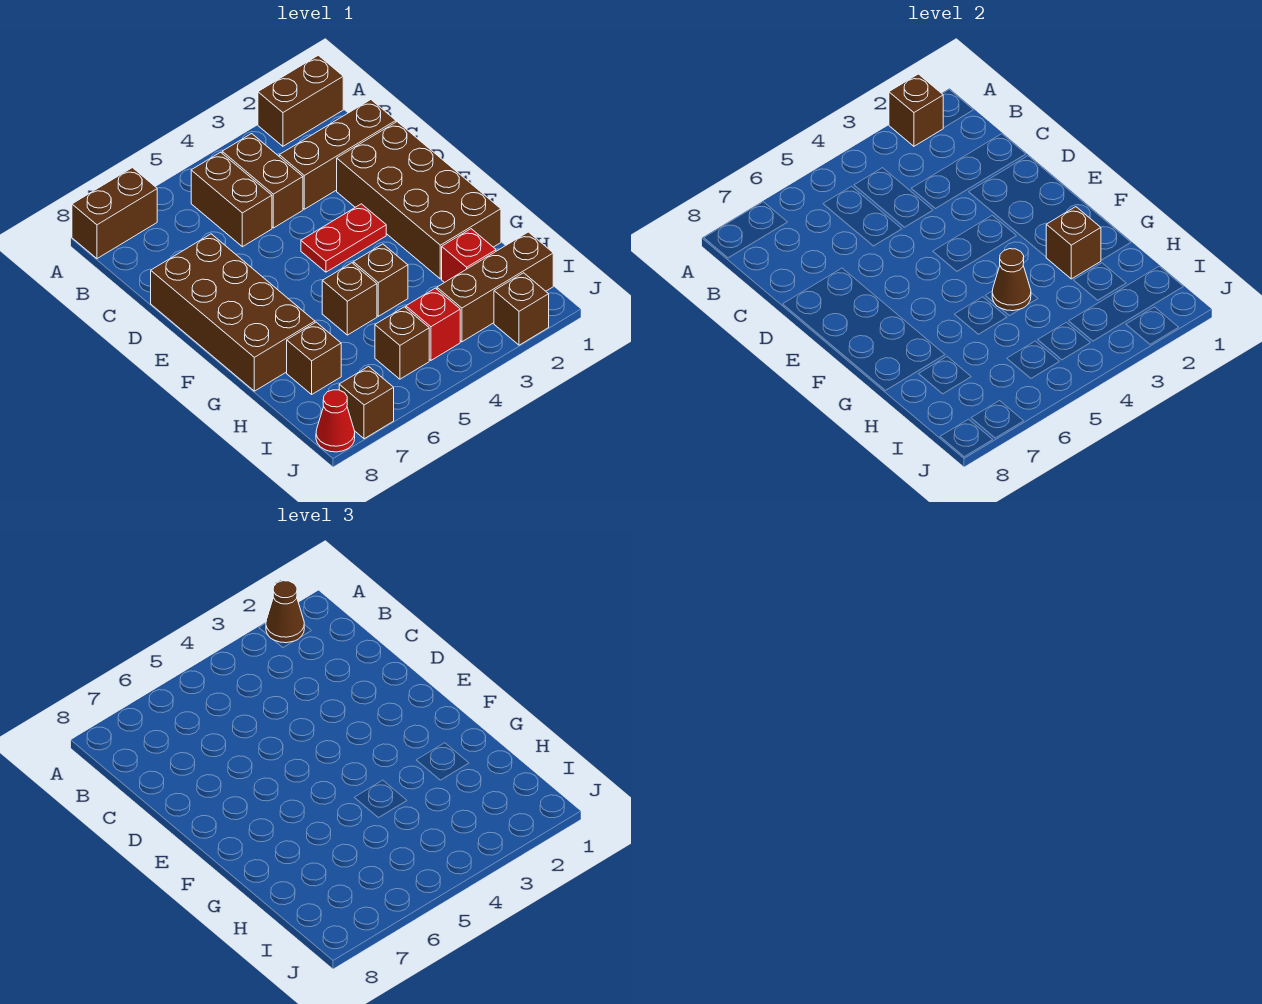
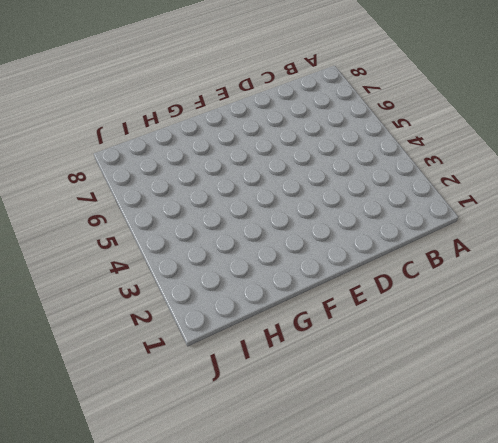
none -> brown brick A1:A2 level 1
none -> brown brick A7:A8 level 1
none -> brown brick B4:C4 level 1

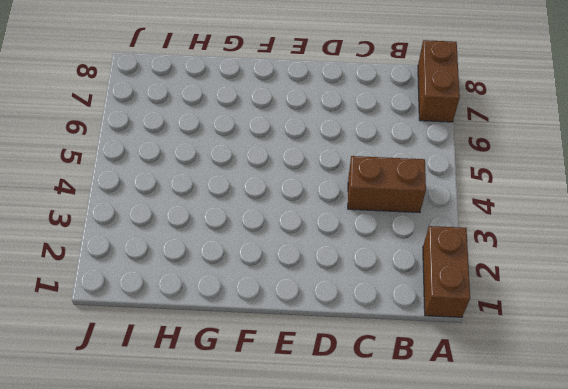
none -> brown brick B5:C5 level 1
none -> brown brick C1:C3 level 1
none -> brown brick D1:G2 level 1

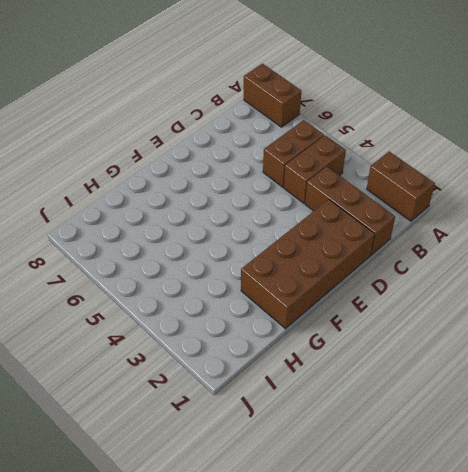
none -> brown brick D7:G8 level 1
none -> red plate E3:E4 level 1
none -> brown brick G4 level 1

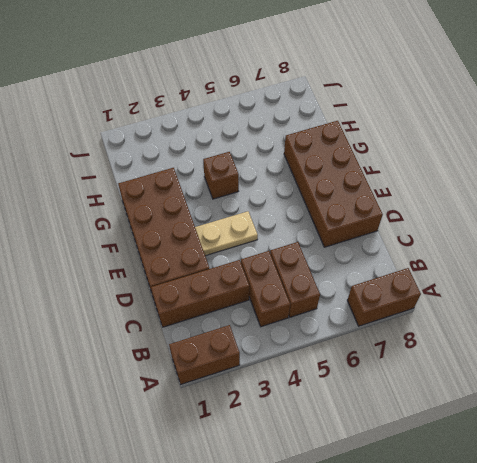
tan plate E3:E4 level 1 -> red plate E3:E4 level 1
none -> brown brick G5 level 1
none -> red brick H2 level 1
none -> brown brick H7 level 1

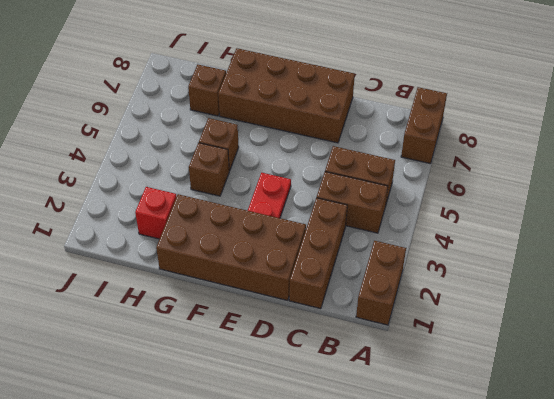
none -> brown brick I1:I3 level 1
none -> red brick I4 level 1
none -> brown brick I5 level 1

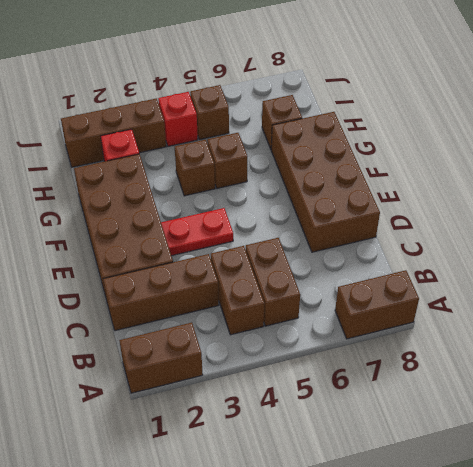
none -> brown brick J2 level 1
none -> brown brick J7 level 1
none -> red cone J8 level 1

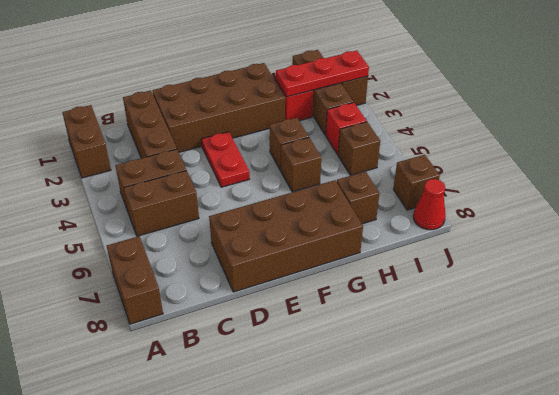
red plate H2:J2 level 2 -> none
none -> brown brick A2 level 2
none -> brown brick G2 level 2
none -> brown cone G4 level 2

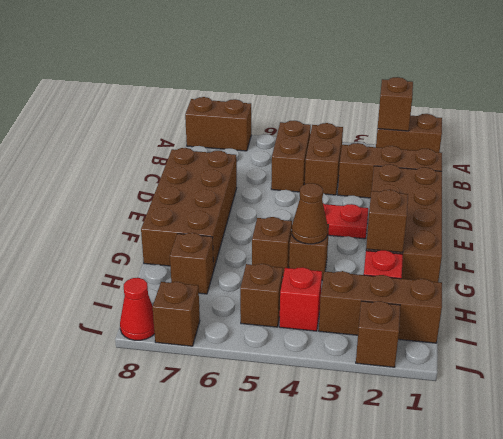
none -> brown cone A2 level 3

